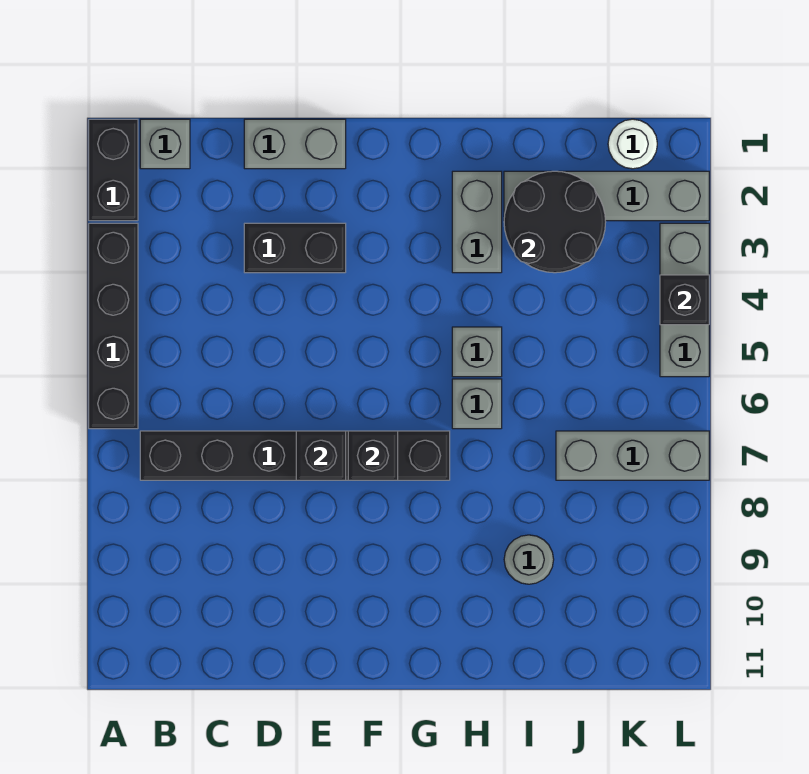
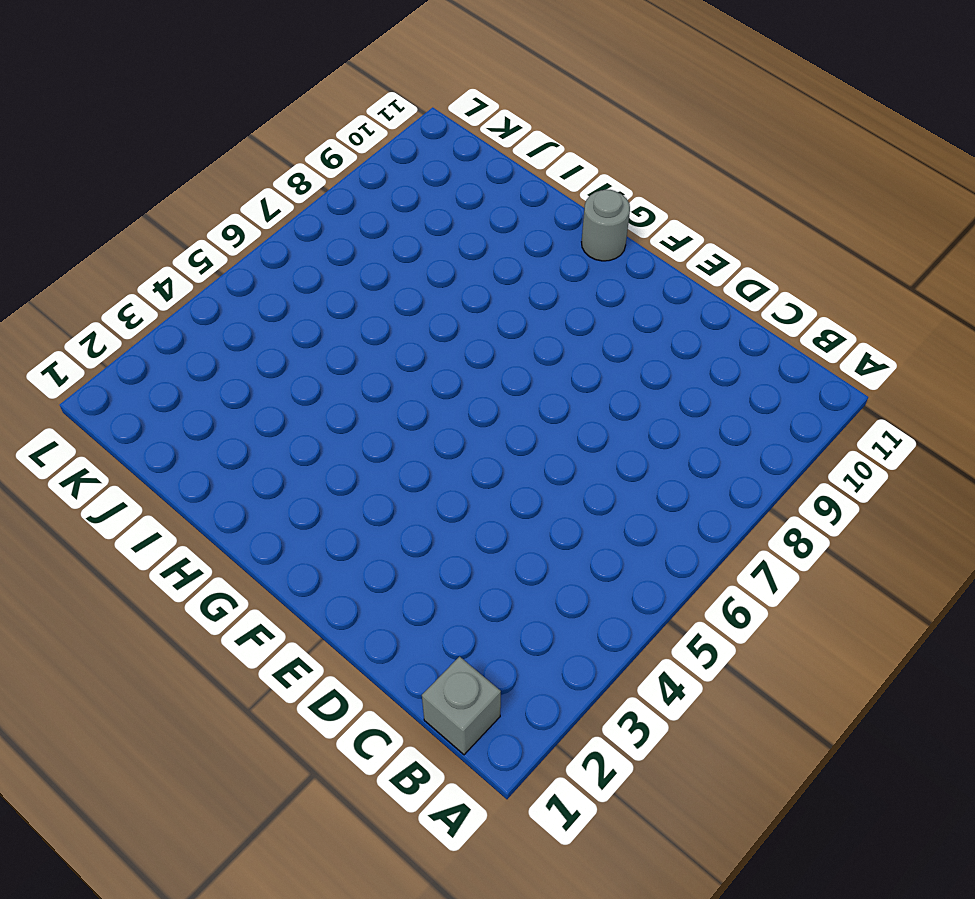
grey round brick G11 level 1 -> grey round brick I9 level 1
none -> black brick A1:A2 level 1
none -> black brick A3:A6 level 1
none -> black brick B7:G7 level 1

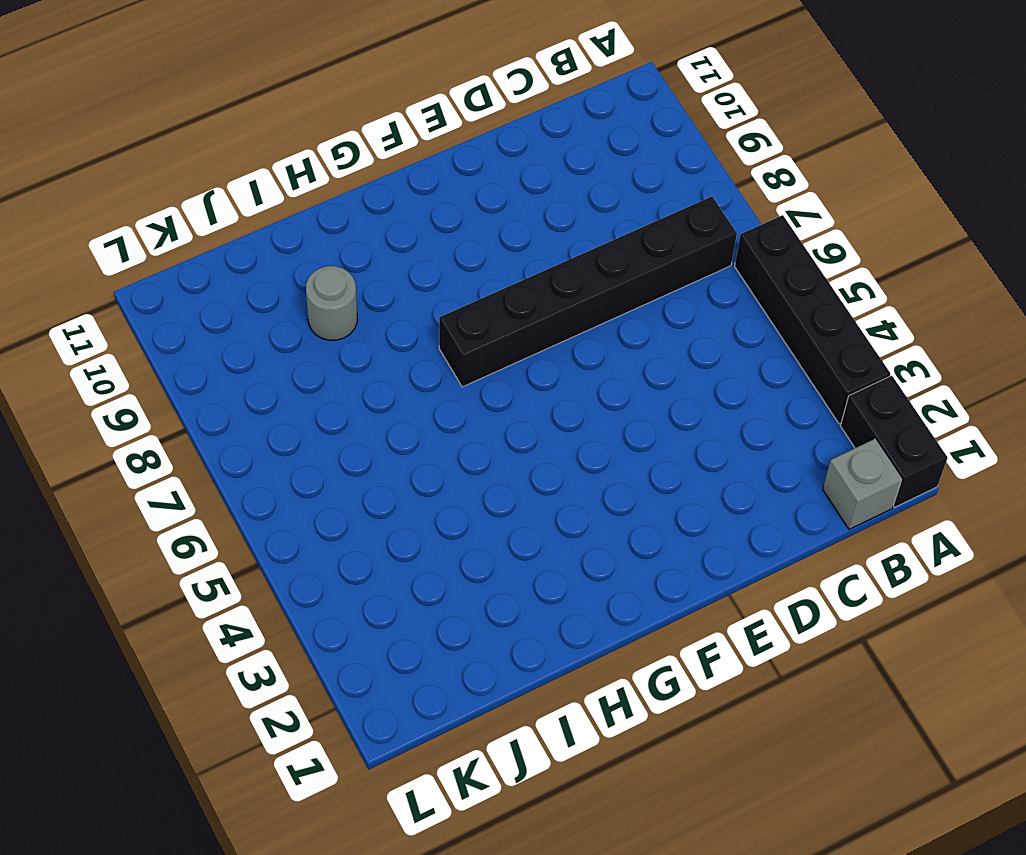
none -> grey brick D1:E1 level 1
none -> black brick D3:E3 level 1
none -> grey brick H2:H3 level 1

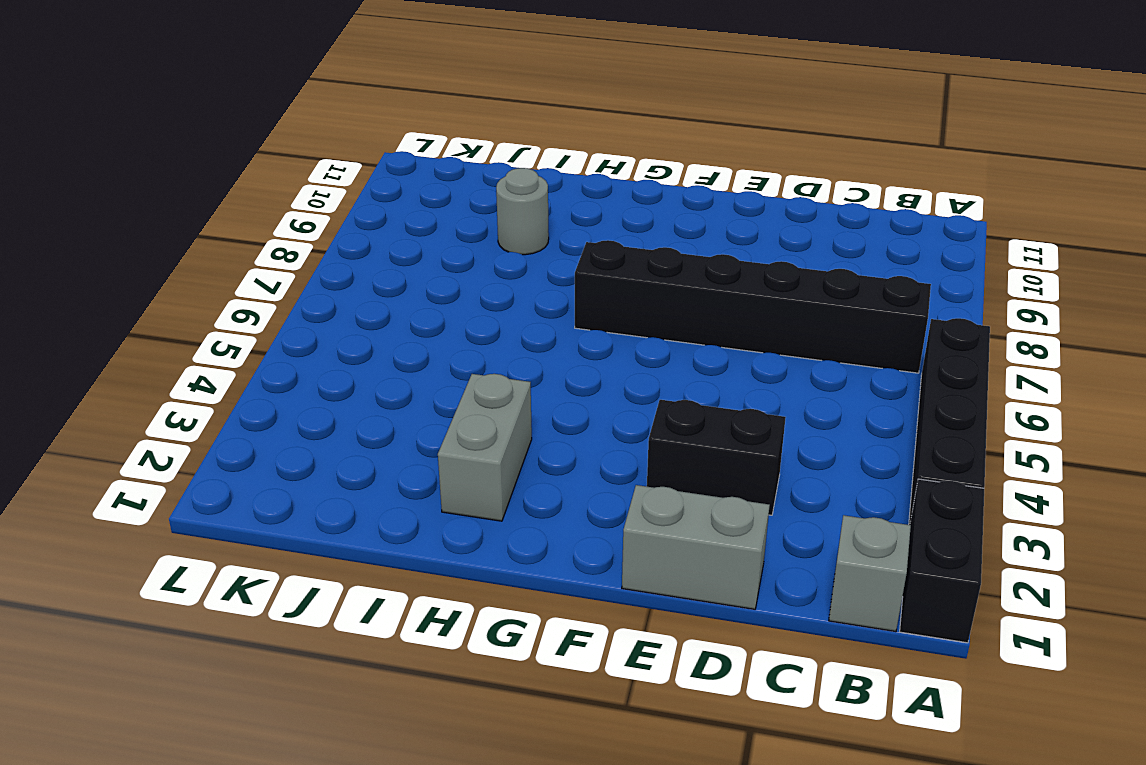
none -> grey brick H5 level 1
none -> grey brick H6 level 1
none -> grey brick I2:L2 level 1

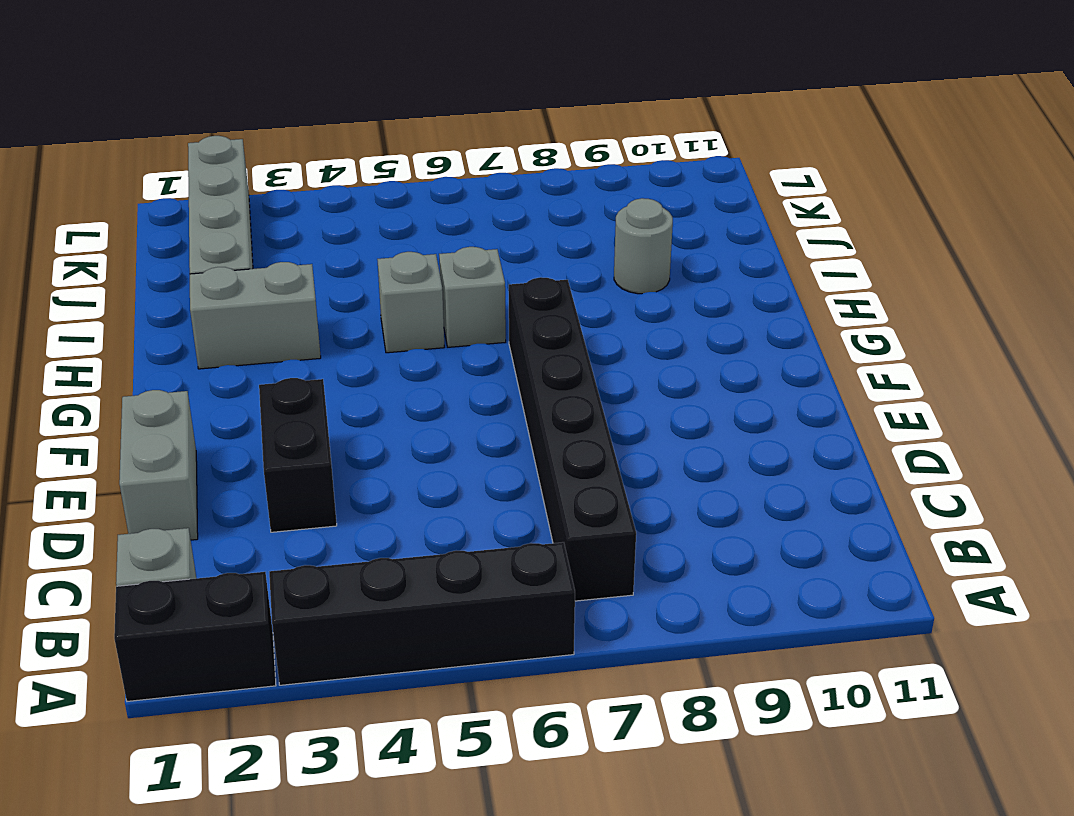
none -> grey brick J7:L7 level 1
none -> white round brick K1 level 1
none -> grey brick L3:L5 level 1

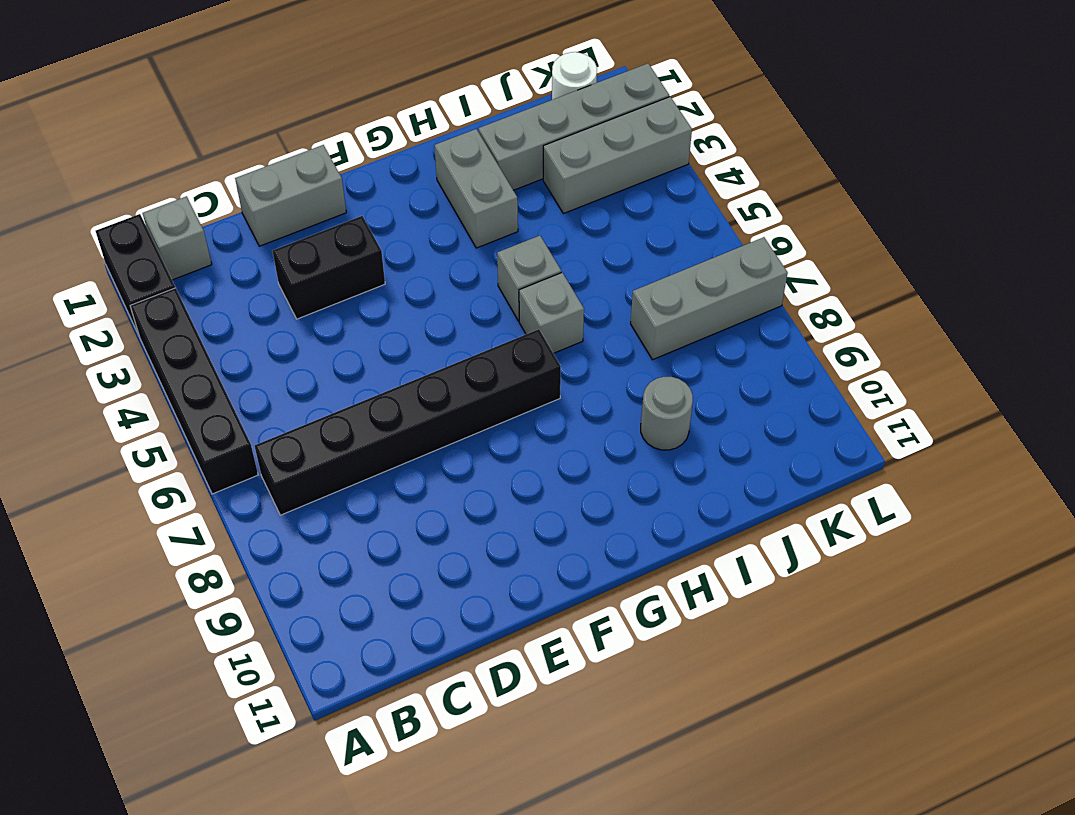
grey brick J3:L3 level 1 -> grey brick L3:L5 level 1
none -> black brick E7 level 2
none -> black brick F7 level 2
none -> black round brick I2:J3 level 2

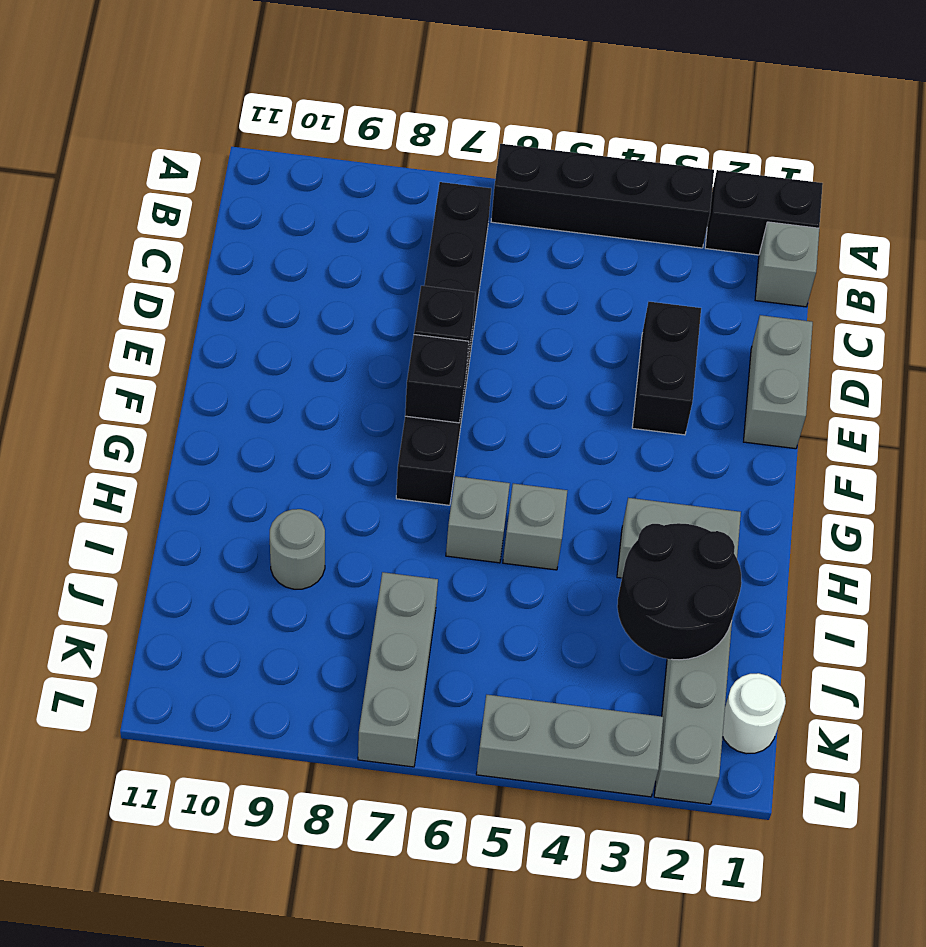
none -> black brick L4 level 2

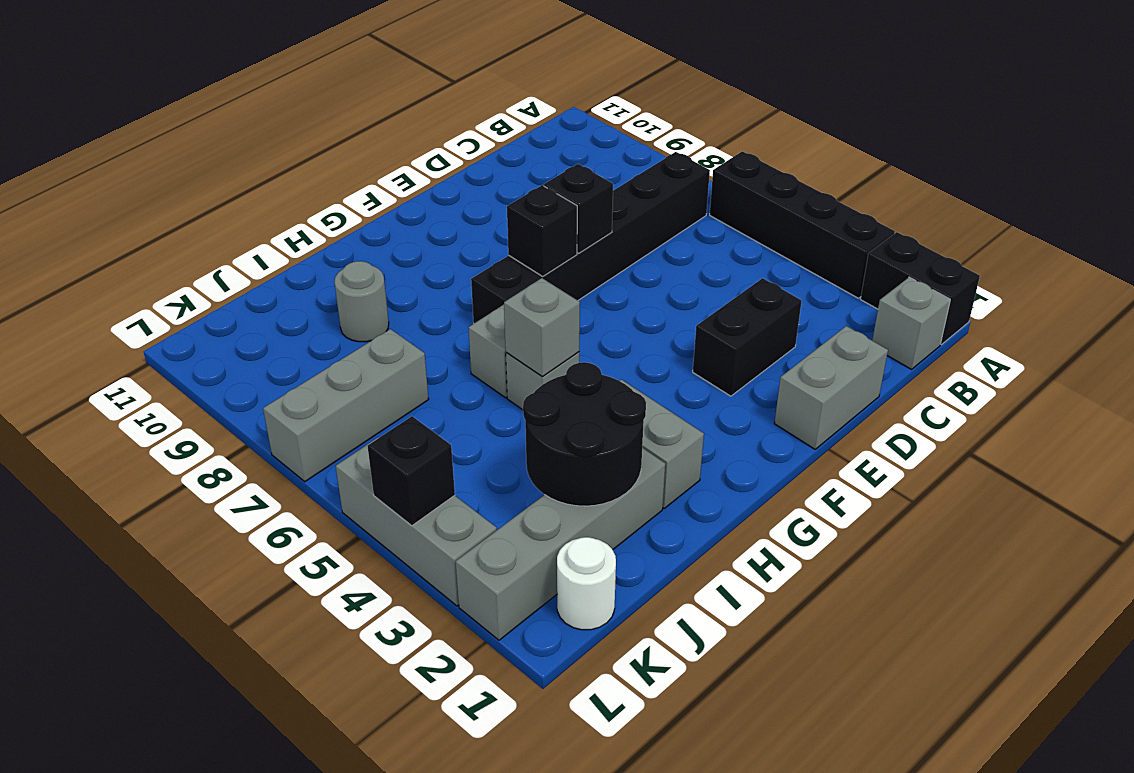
grey brick H5 level 2 -> none

